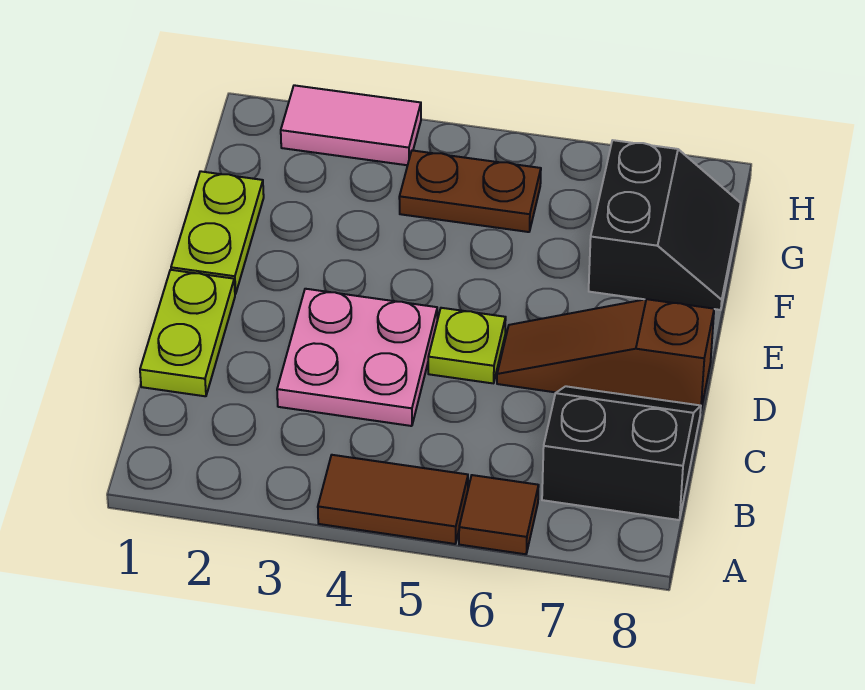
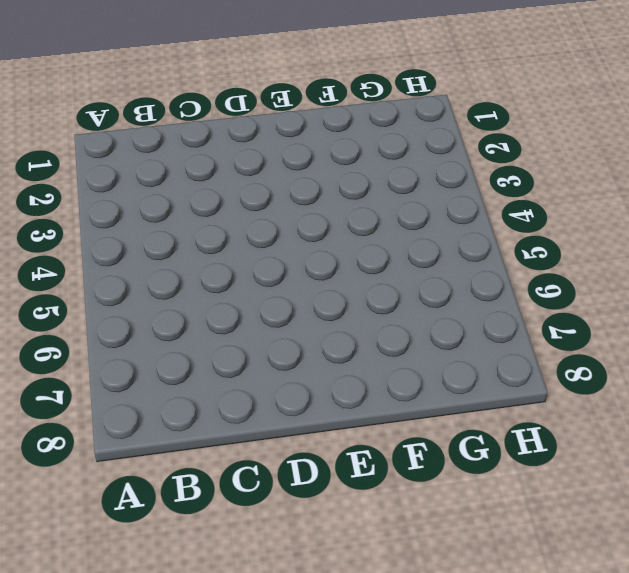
none -> brown tile A4:A5 level 1
none -> brown tile A6 level 1

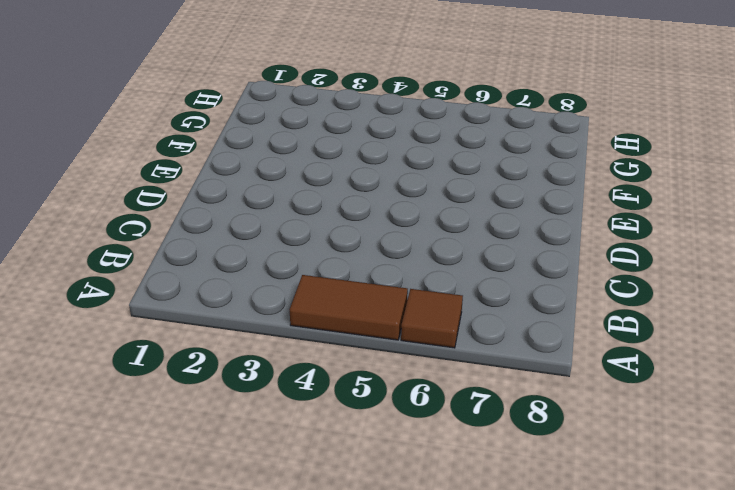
none -> black slope B7:C8 level 1 top B
none -> lime plate C1:D1 level 1

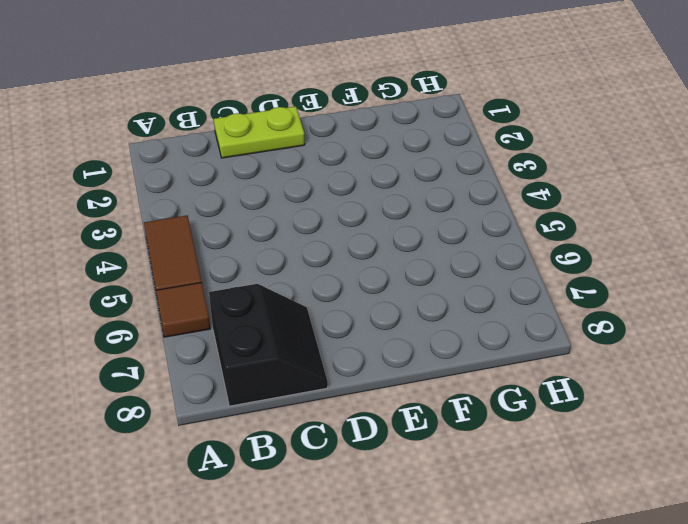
none -> pink plate C3:D4 level 1
none -> lime plate D5 level 1

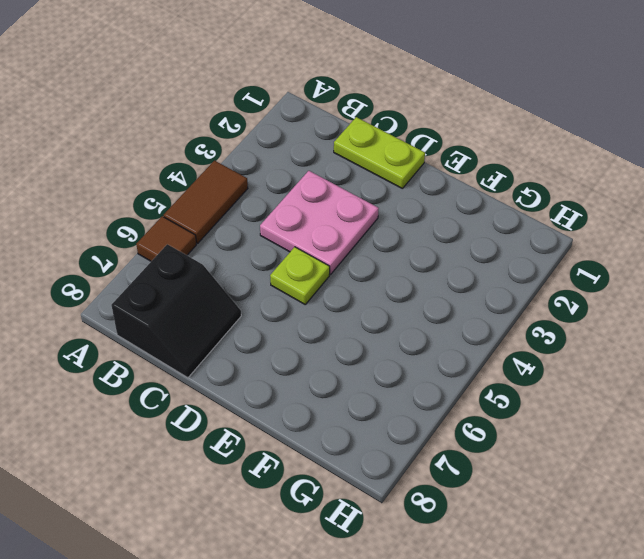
none -> brown slope D6:D8 level 1 top 8
none -> lime plate E1:F1 level 1

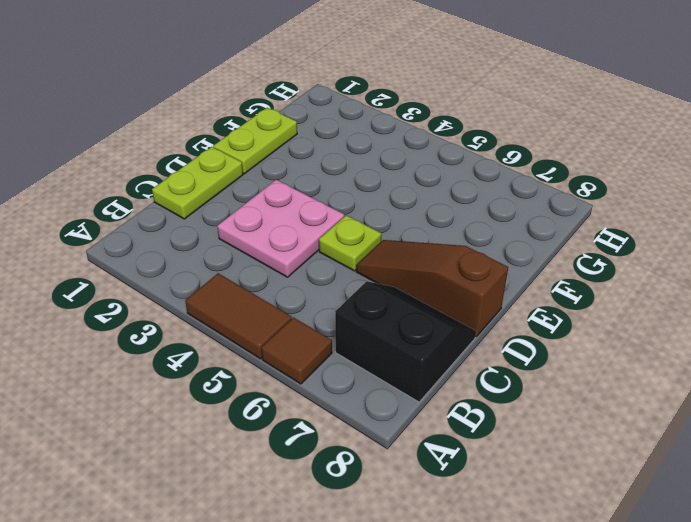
none -> black slope F7:G8 level 1 top 7
none -> brown plate G4:G5 level 1

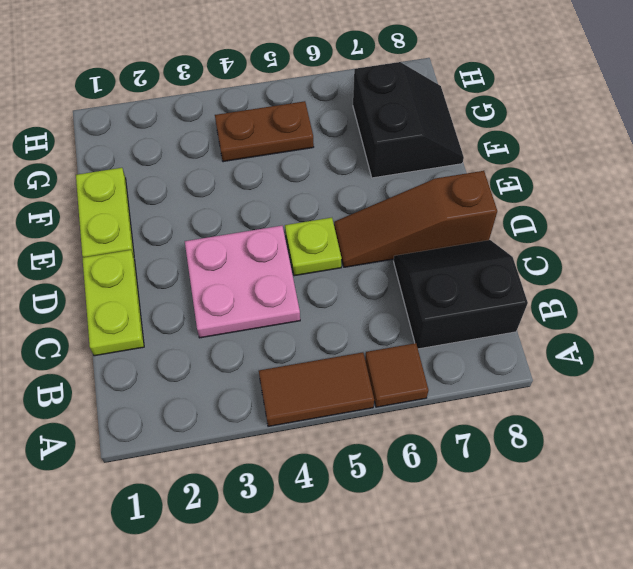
none -> pink tile H2:H3 level 1

